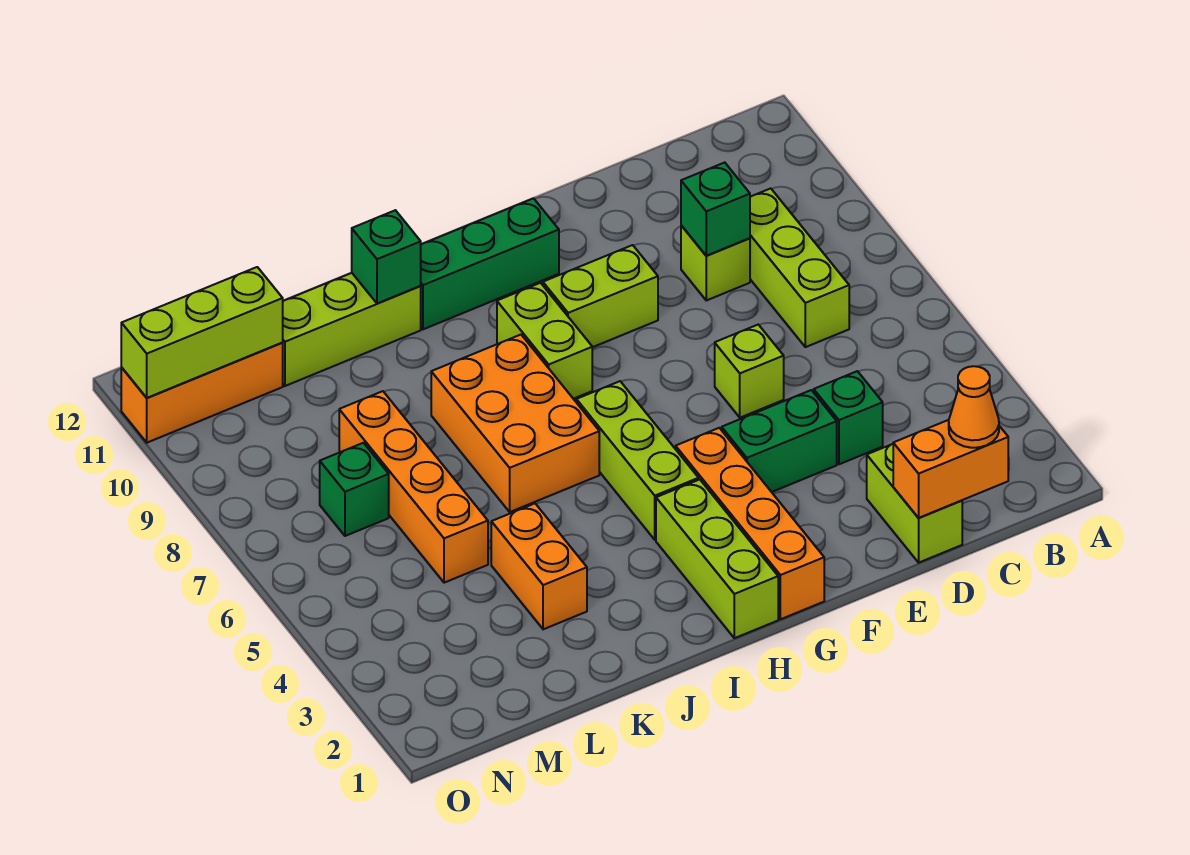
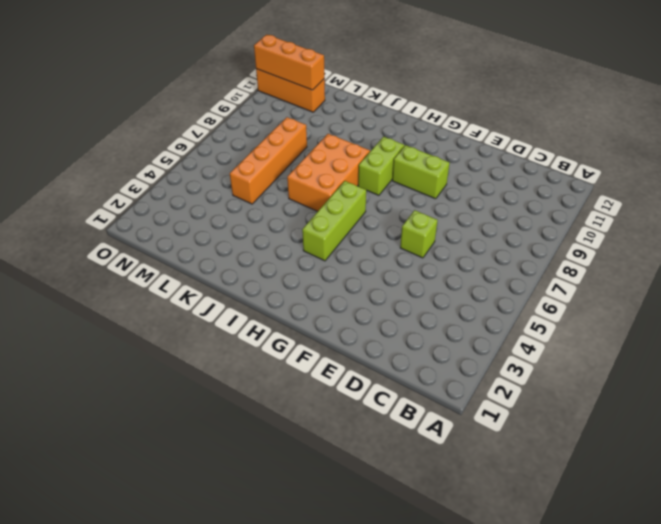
orange brick M11:O11 level 2 -> lime brick M11:O11 level 2
none -> lime brick C7:C9 level 1
none -> lime brick D1:D2 level 1
none -> green brick D4 level 1

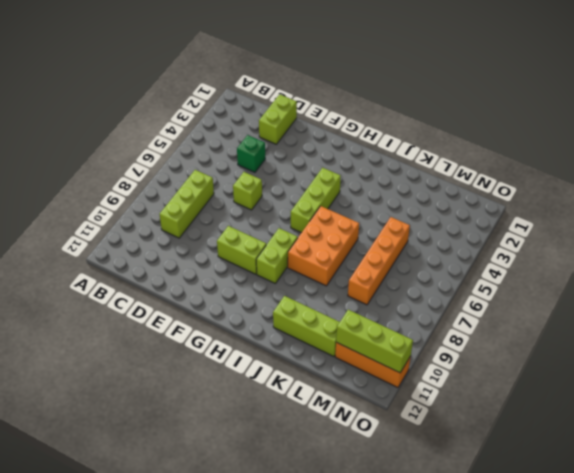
none -> lime brick D9 level 1
none -> green brick E4:F4 level 1
none -> orange brick G1:G4 level 1

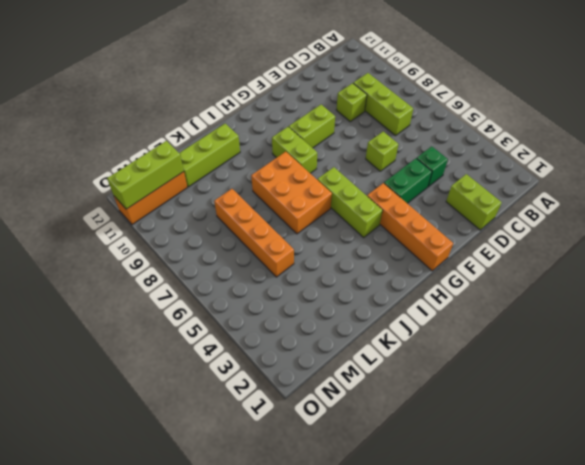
none -> green brick G11:I11 level 1
none -> lime brick H1:H3 level 1
none -> orange brick K3:K4 level 1

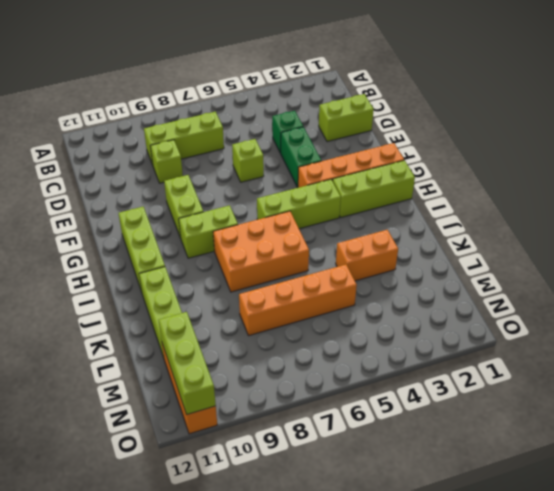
lime brick G11:I11 level 1 -> green brick G11:I11 level 1
none -> green brick M7 level 1
none -> orange brick C1:D1 level 2
none -> green brick D9 level 2

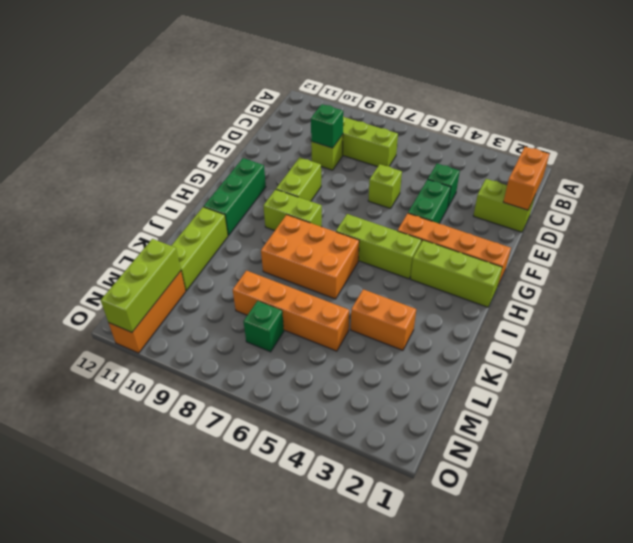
none -> green brick J11 level 2
none -> orange cone C1 level 3

